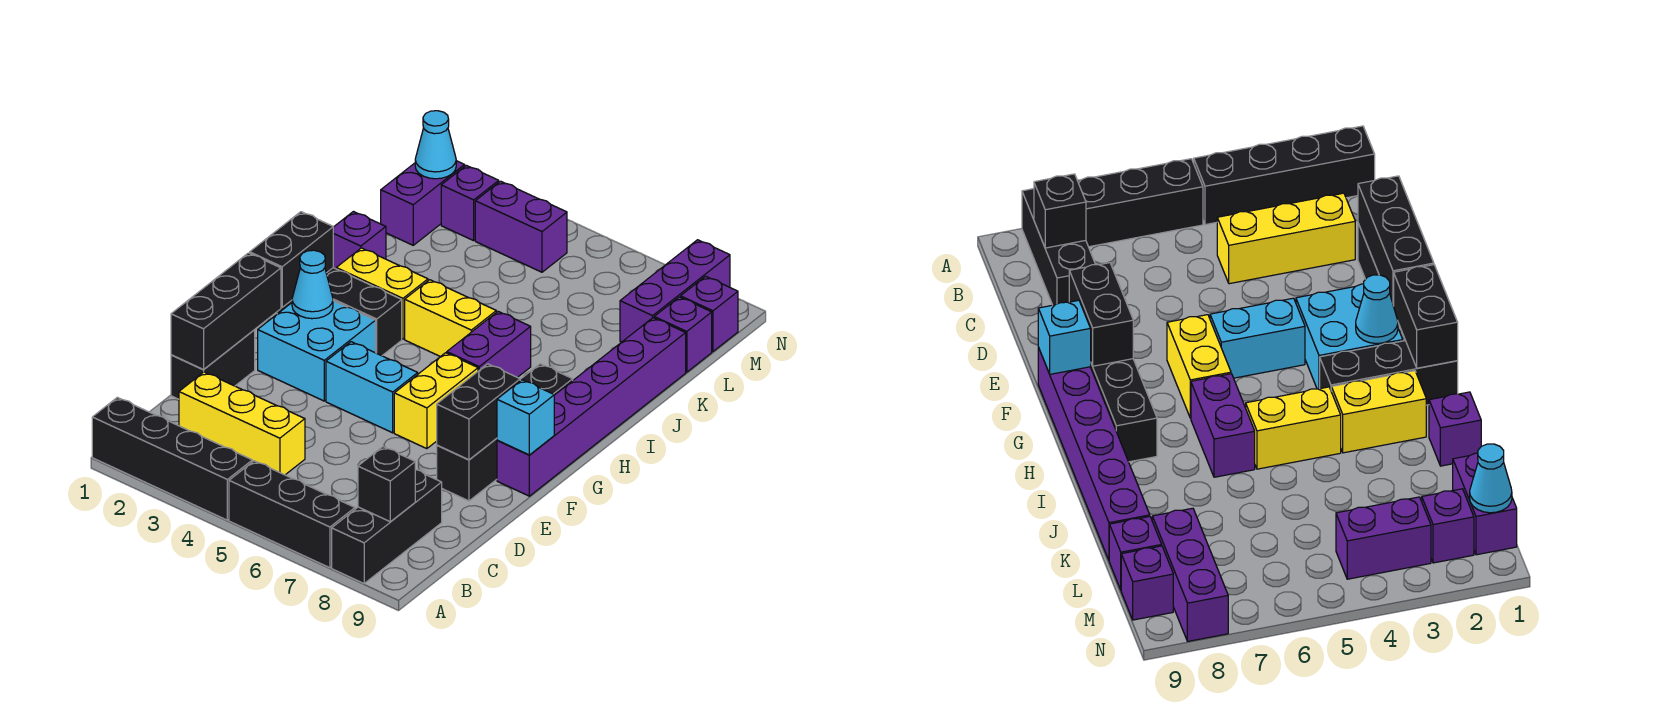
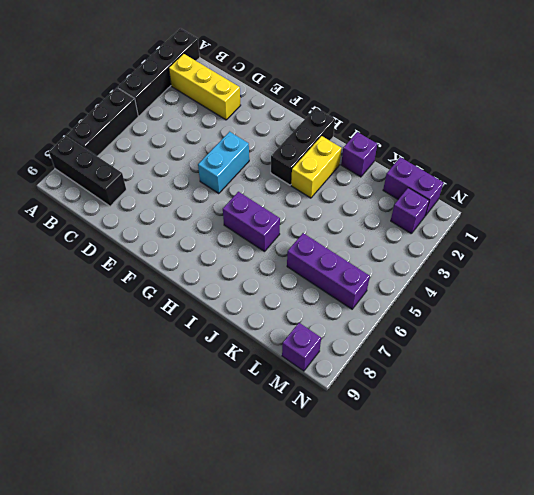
yellow brick B2:D2 level 1 -> yellow brick C2:C4 level 1
purple brick K6:M6 level 1 -> purple brick L8:N8 level 1
none -> black brick D1:E1 level 1
none -> black brick E8:H8 level 1
none -> cyan brick F2:G3 level 1

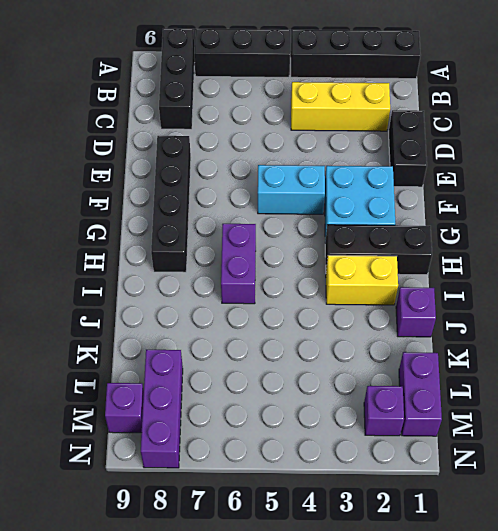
none -> yellow brick F6:G6 level 1
none -> purple brick F9:K9 level 1
none -> yellow brick I4:I5 level 1

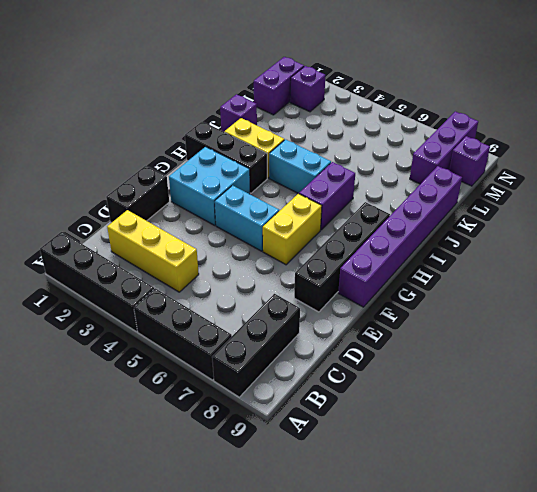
cyan brick I4:I5 level 1 -> yellow brick I4:I5 level 1
none -> purple brick L9 level 1
none -> purple brick M3:M4 level 1
none -> black brick B8 level 2

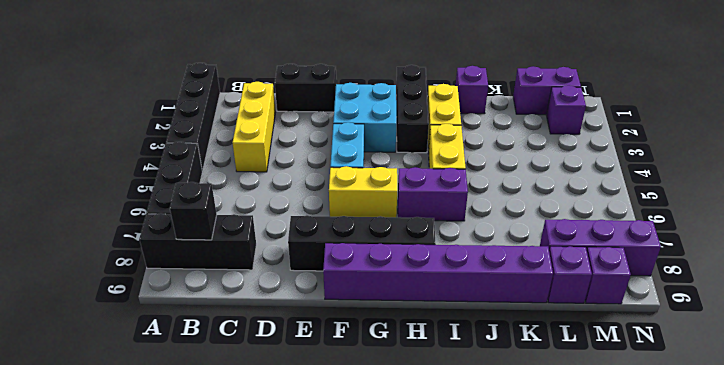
none -> purple brick M3:M4 level 1
none -> black brick D1:F1 level 2
none -> black brick E8:F8 level 2

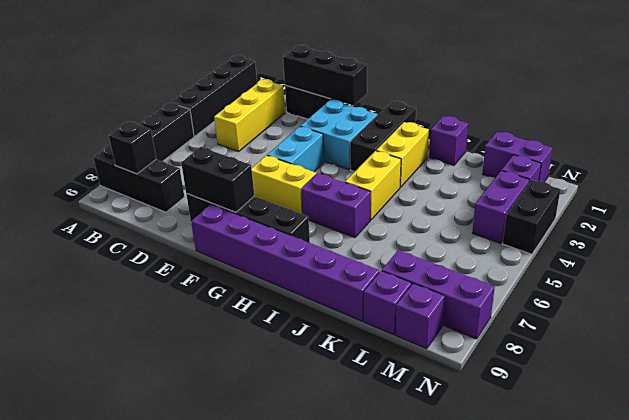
black brick N3:N4 level 1 -> black brick G1:H1 level 2
none -> cyan brick F9 level 2
none -> cyan cone G2 level 2
none -> cyan cone M1 level 2

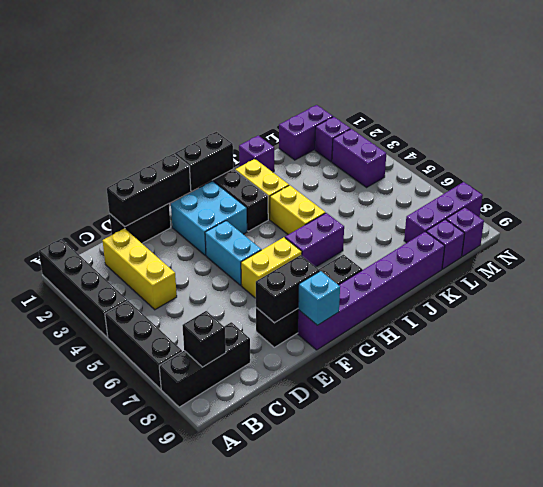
none -> cyan cone G2 level 2
none -> cyan cone M1 level 2

